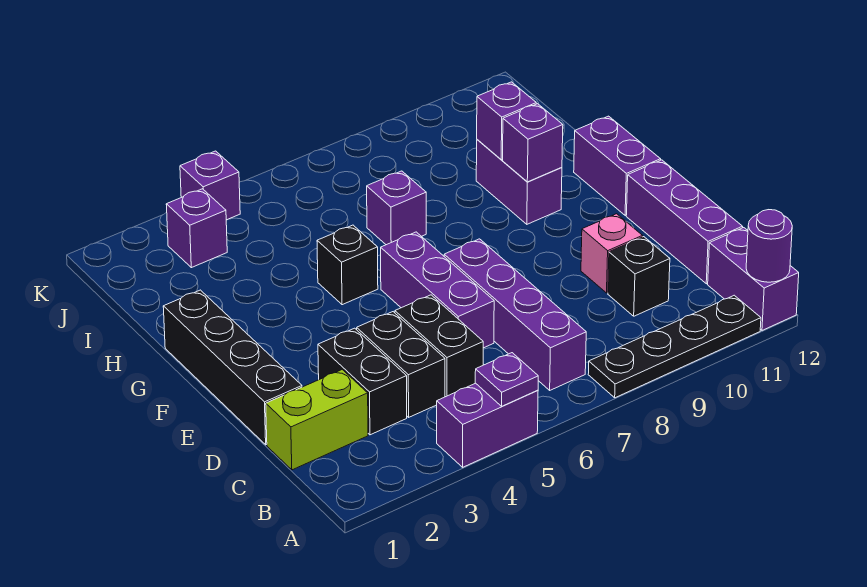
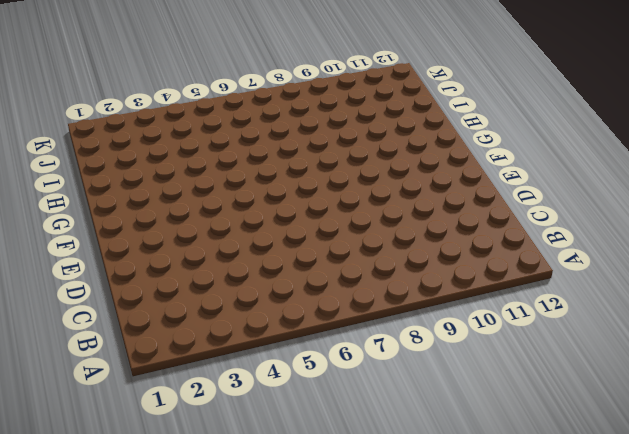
none -> purple brick A4:A5 level 1
none -> black plate A8:A11 level 1
none -> purple brick A12:B12 level 1

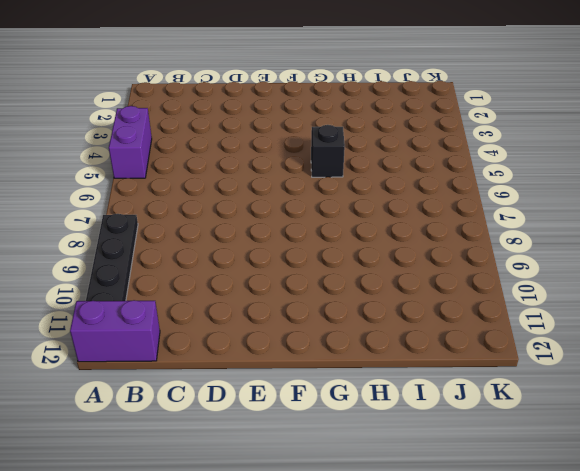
none -> purple brick B7:E7 level 1
none -> lime brick C1:C2 level 1
none -> black brick C3:D3 level 1

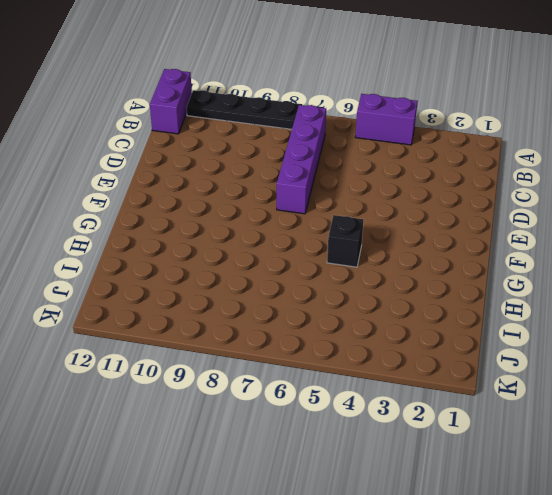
none -> lime brick C1:C2 level 1
none -> black brick C3:D3 level 1
none -> black brick C4:D4 level 1

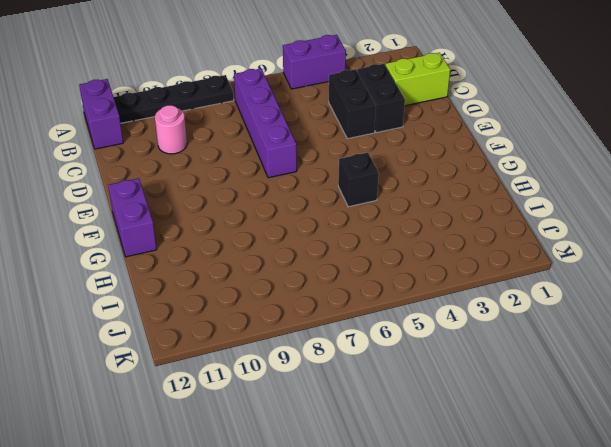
pink round brick C10 level 1 -> black brick C10 level 1
none -> black brick C5:D5 level 1
none -> purple brick C12:E12 level 1
none -> black brick D1:G1 level 1

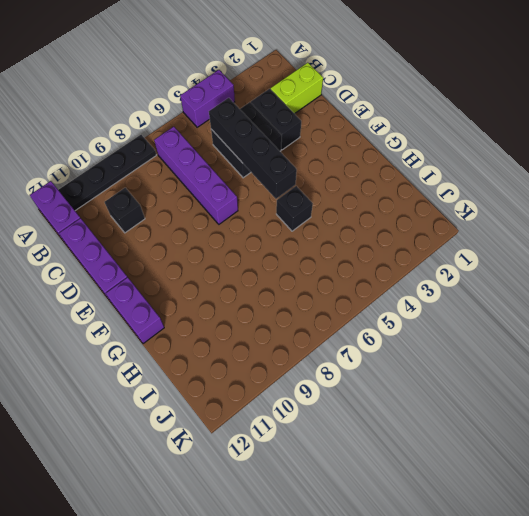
black brick C5:F5 level 2 -> black brick D1:G1 level 1
none -> purple brick D6:F6 level 1
none -> pink brick D10 level 1
none -> purple brick G10:H10 level 1

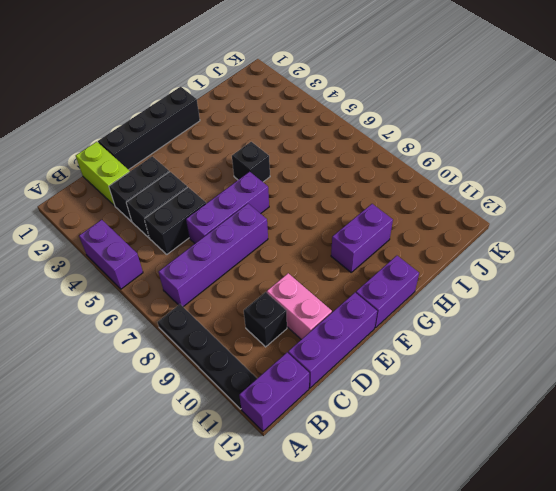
pink brick D10:D11 level 1 -> pink brick D10 level 1
none -> purple brick H7 level 1
none -> purple brick J3 level 1
none -> purple brick K4 level 1

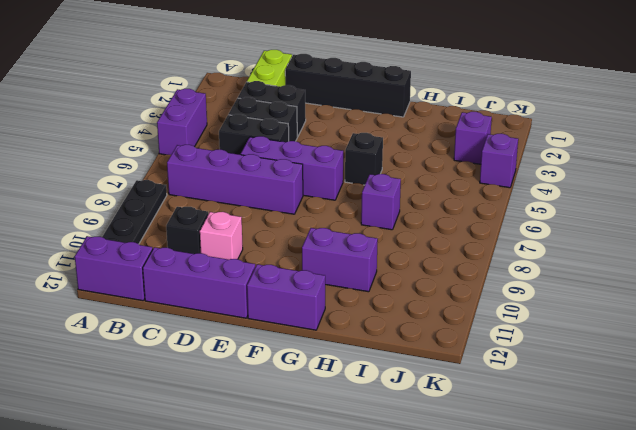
none -> purple plate A5 level 2
none -> purple round brick A12 level 2
none -> purple brick G10 level 2

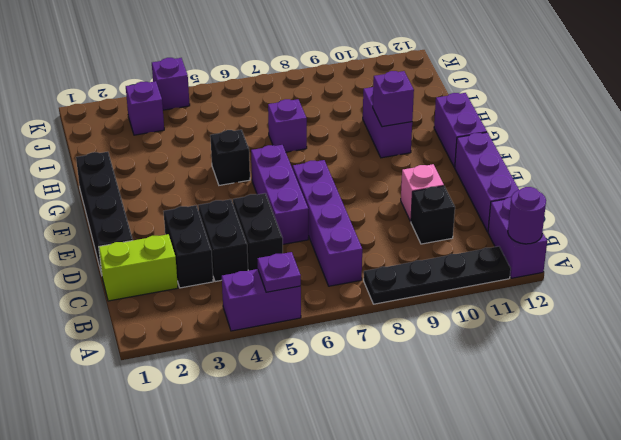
none -> purple brick H10 level 2

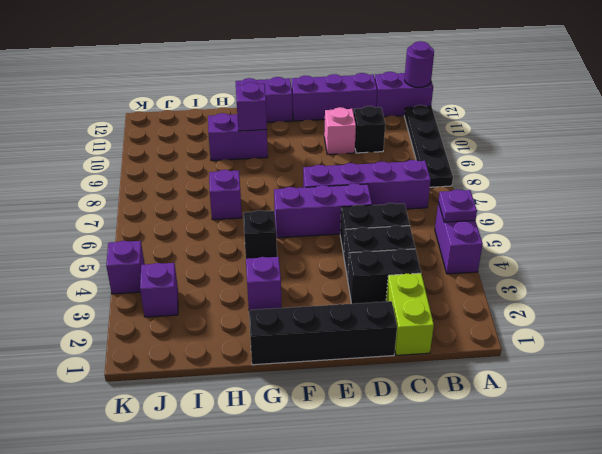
purple brick G3 level 1 -> purple brick H10 level 2

